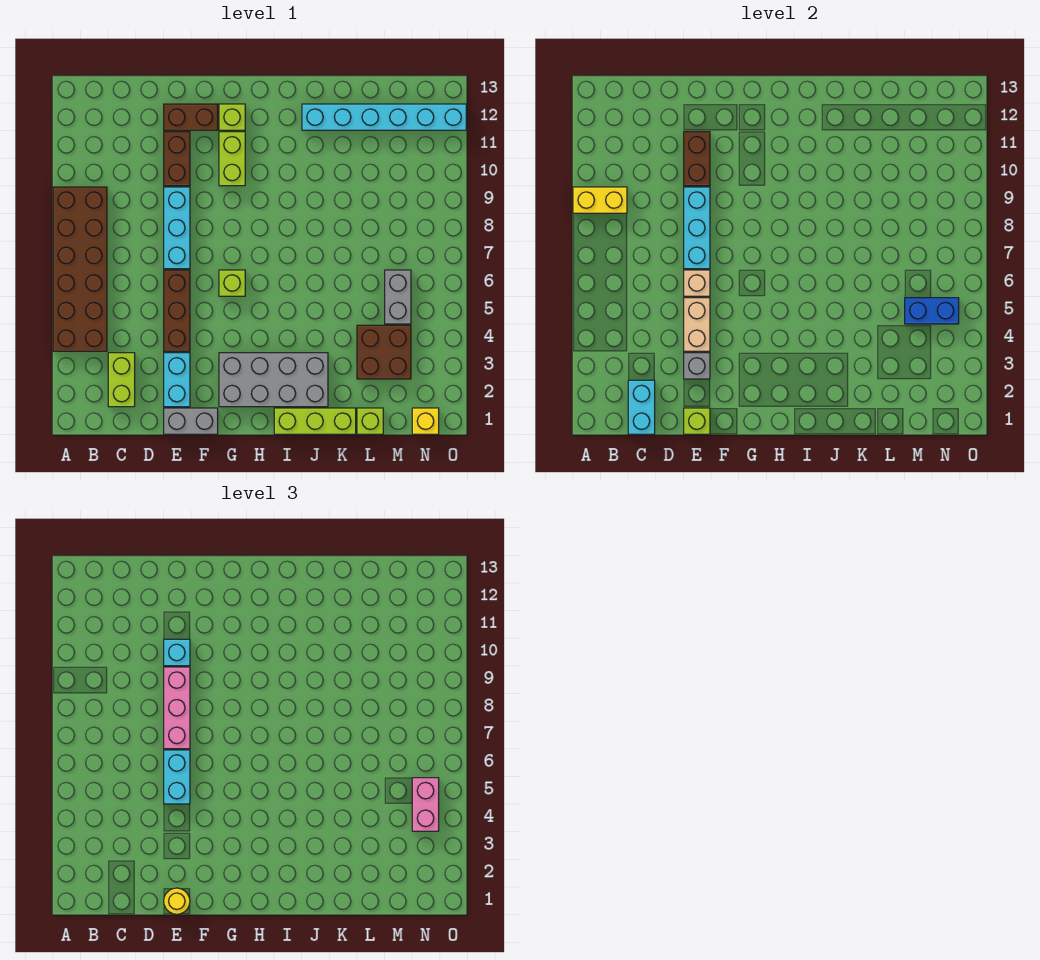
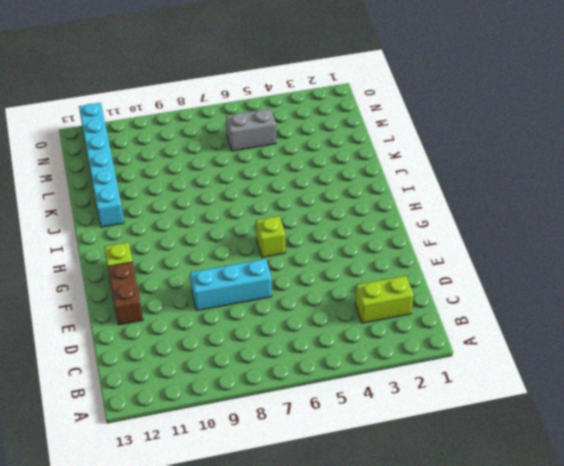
none -> brown brick A4:B9 level 1
none -> grey brick E1:F1 level 1
none -> cyan brick E2:E3 level 1
none -> brown brick E4:E6 level 1

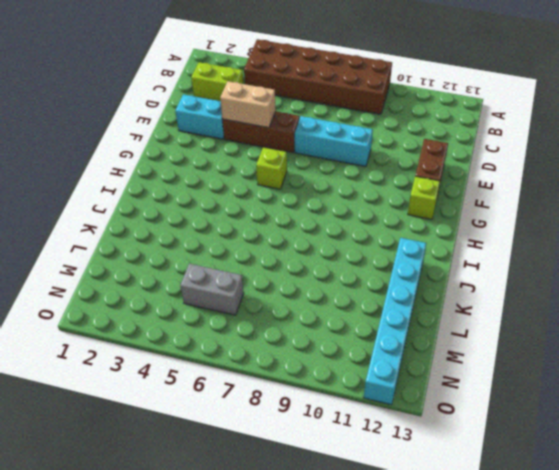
none -> grey brick E1:F1 level 1
none -> brown brick E10:E11 level 1
none -> grey brick G2:J3 level 1
none -> lime brick G10:G11 level 1

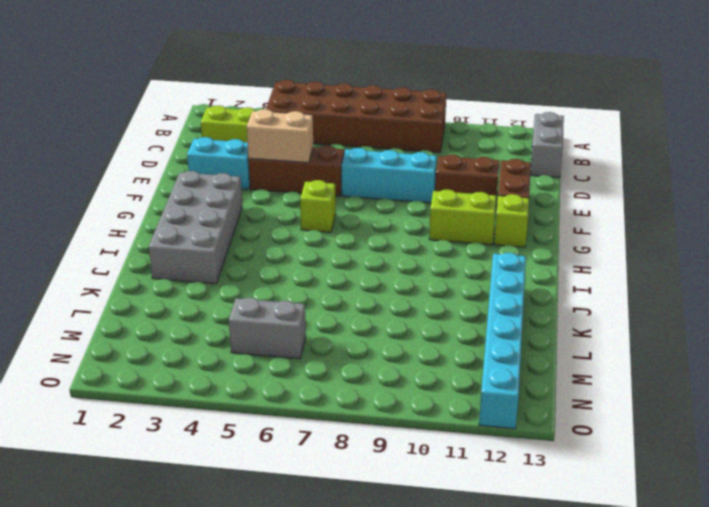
grey brick B13:C13 level 1 -> grey brick E1:F1 level 1
none -> lime brick I1:K1 level 1
none -> lime brick L1 level 1
none -> brown brick L3:M4 level 1
none -> yellow brick N1 level 1

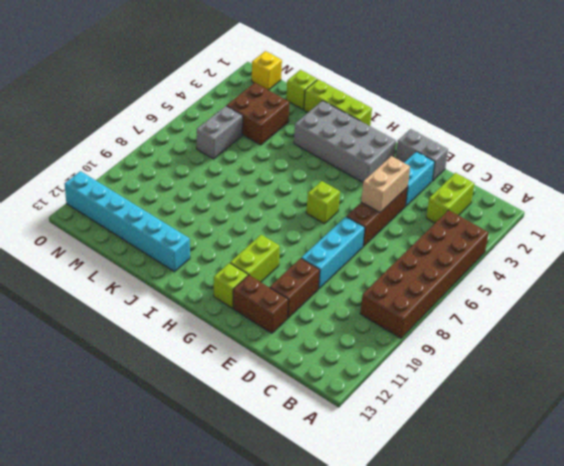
none -> yellow brick A9:B9 level 2
none -> cyan brick C1:C2 level 2
none -> lime brick E1 level 2
none -> grey brick E3 level 2

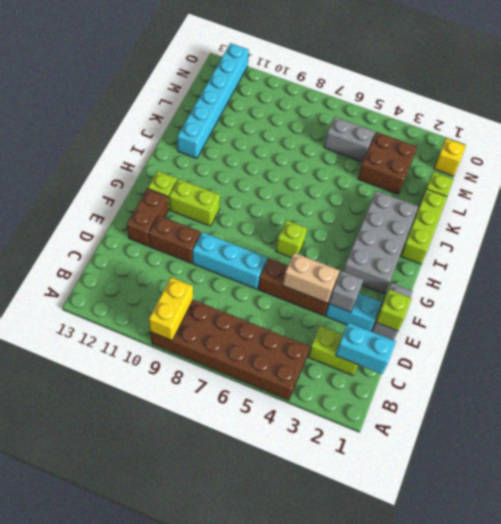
none -> tan brick E6 level 2
none -> cyan brick E7:E9 level 2
none -> brown brick E10:E11 level 2
none -> blue brick M5:N5 level 2

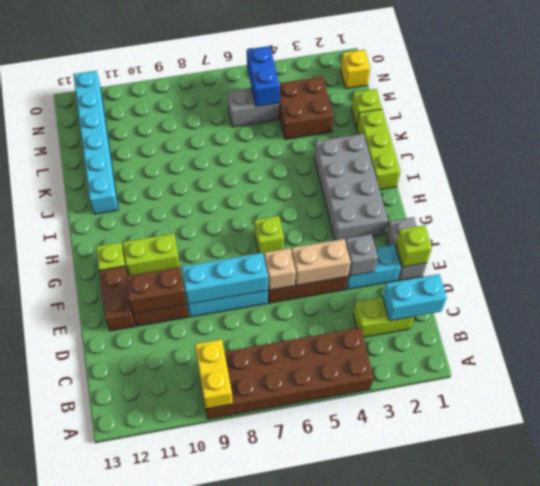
none -> yellow round brick E1 level 3
none -> cyan brick E5:E6 level 3
none -> pink brick E7:E9 level 3
none -> cyan brick E10 level 3

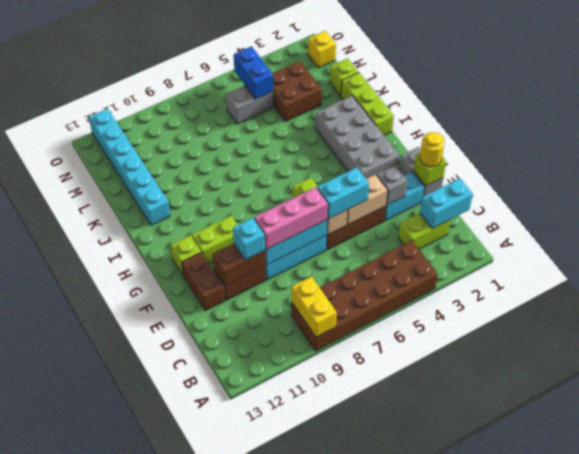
none -> pink brick N4:N5 level 3

